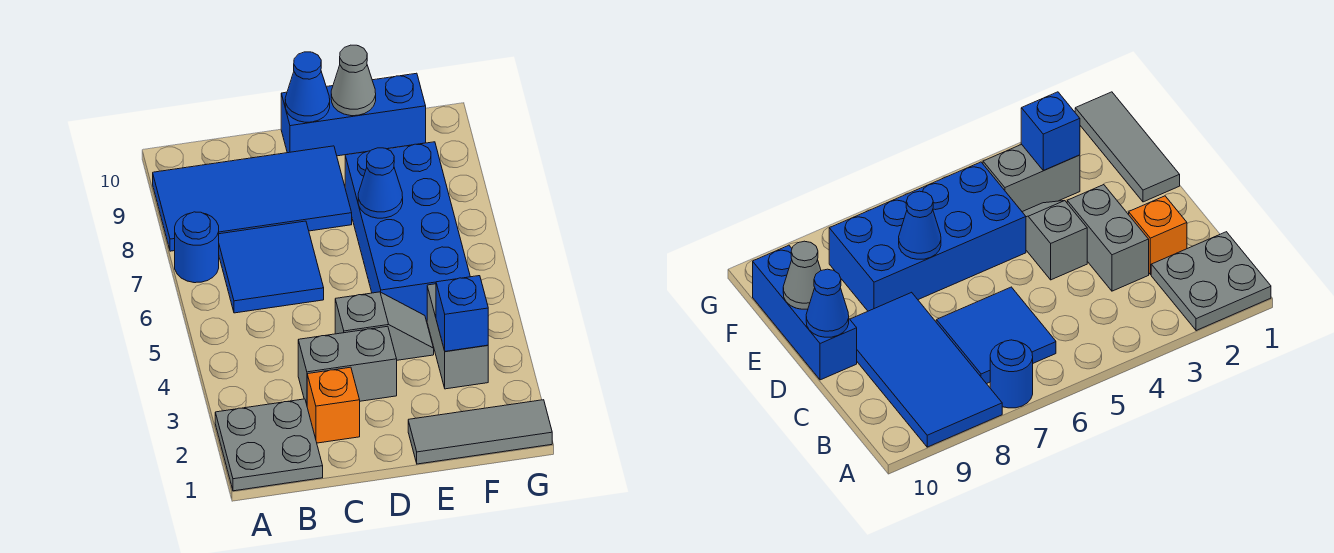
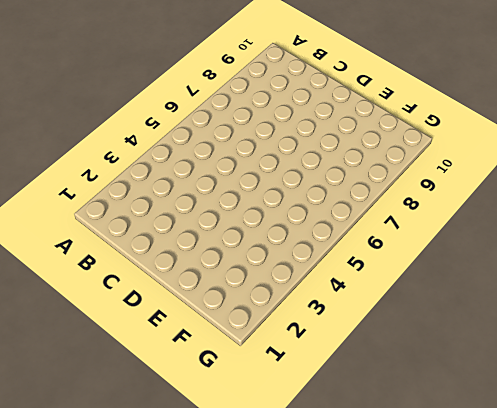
none -> grey plate A1:B2 level 1
none -> blue round brick A7 level 1
none -> blue tile A8:D9 level 1

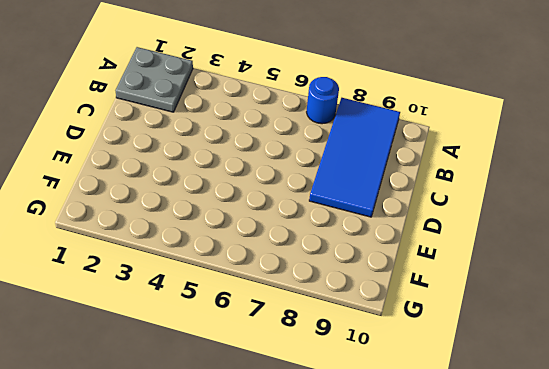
none -> blue tile B6:C7 level 1
none -> orange brick C2 level 1
none -> grey brick C3:D3 level 1

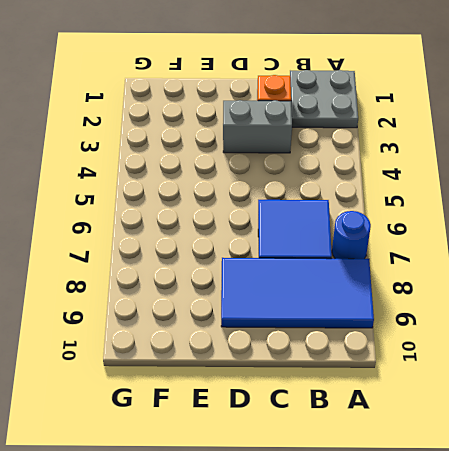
none -> grey slope D4:E4 level 1 top D
none -> blue brick D10:F10 level 1
none -> grey tile E1:G1 level 1

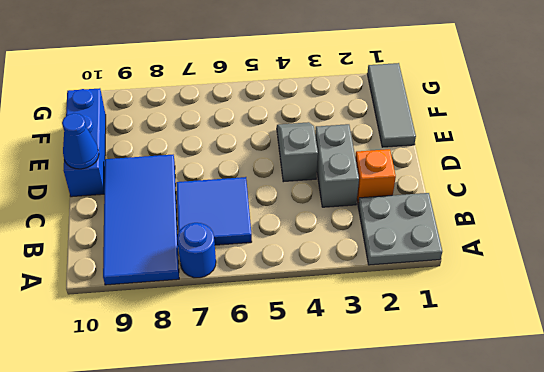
none -> blue brick E5:F8 level 1
none -> grey brick F3:F4 level 1
none -> blue cone E7 level 2

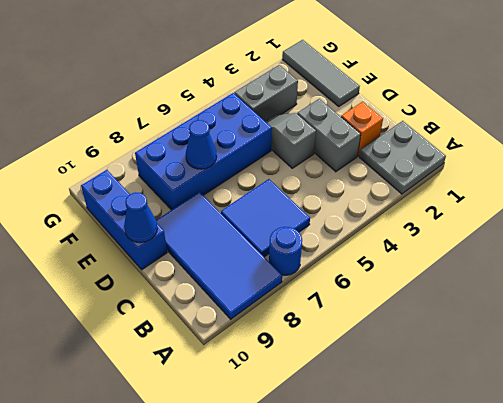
none -> grey cone E10 level 2
none -> blue brick F3 level 2

